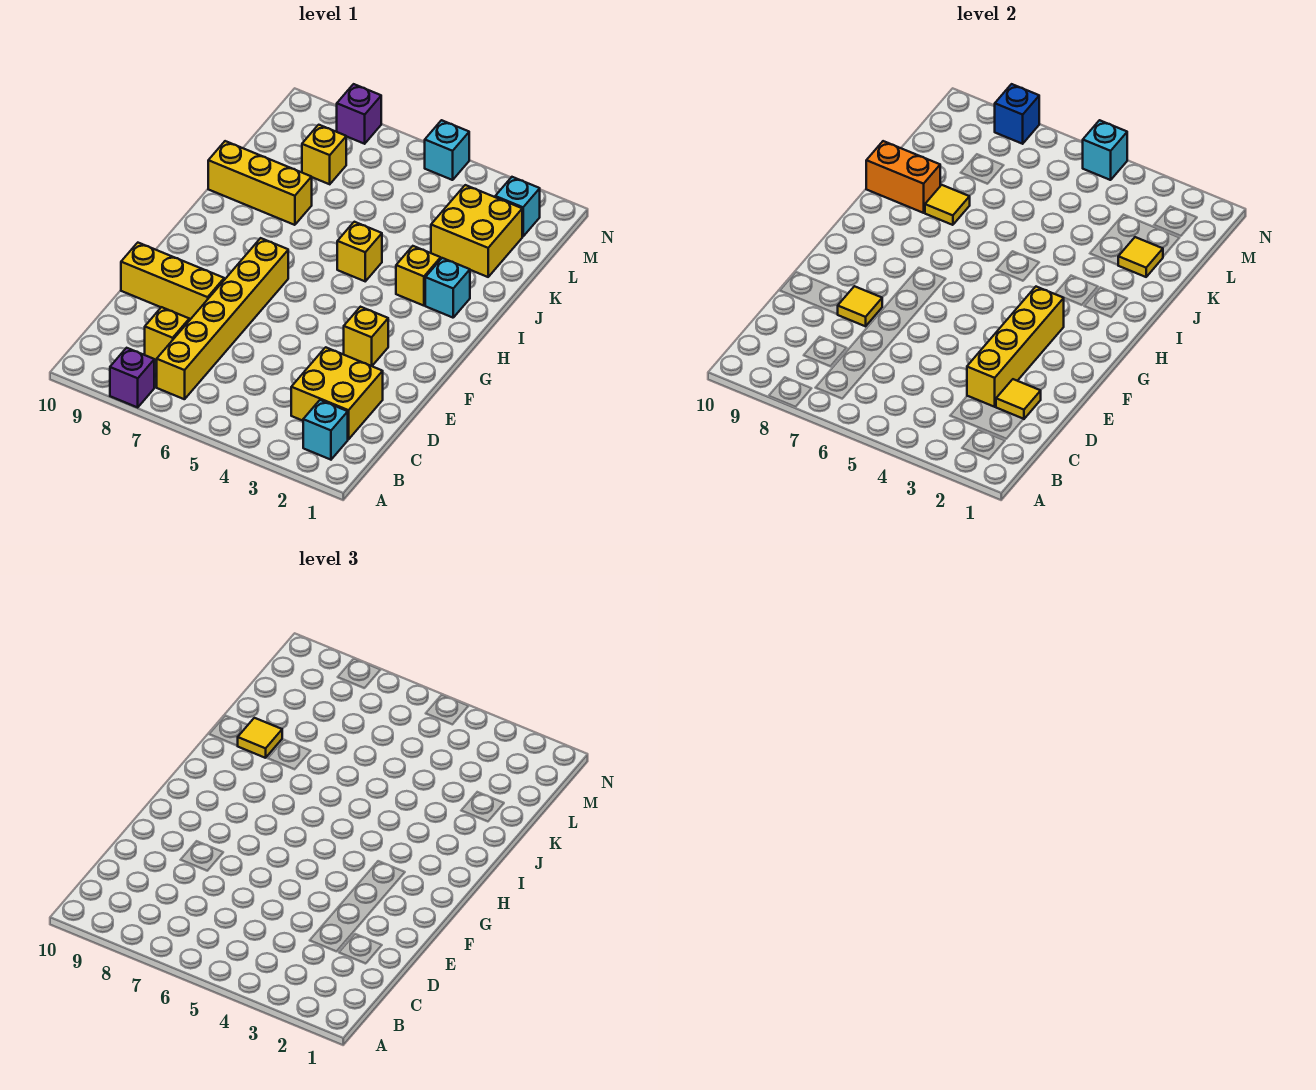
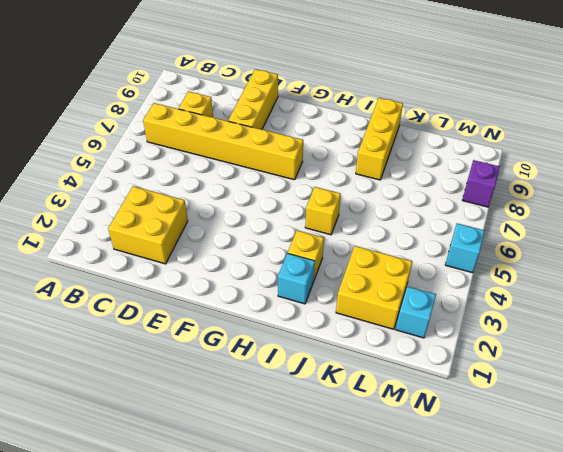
none -> purple brick A8 level 1
none -> cyan brick B2 level 1
none -> yellow brick F3 level 1

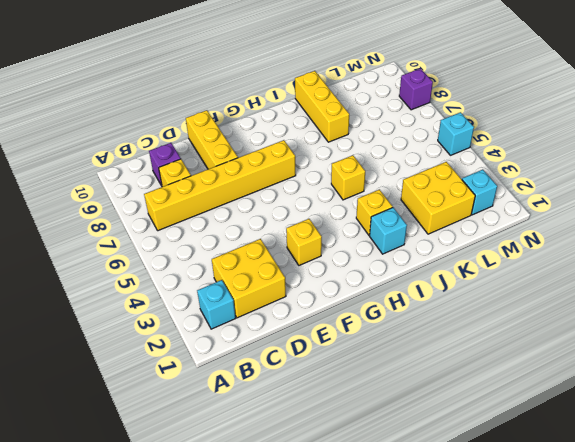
purple brick C9 level 1 -> purple brick A8 level 1
none -> yellow brick L8 level 1
none -> yellow tile D2 level 2
none -> yellow brick D3:G3 level 2

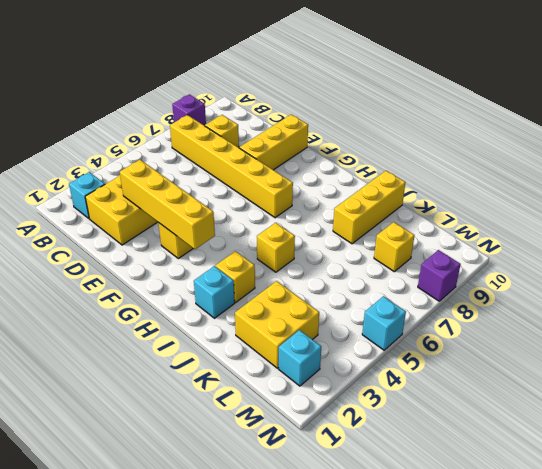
none -> yellow tile D2 level 2
none -> yellow tile E8 level 2
none -> yellow tile J8 level 2

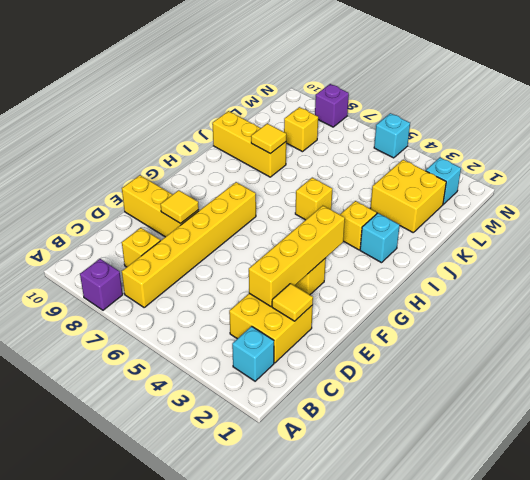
none -> orange brick J9:J10 level 2
none -> yellow tile K2 level 2
none -> cyan brick N5 level 2

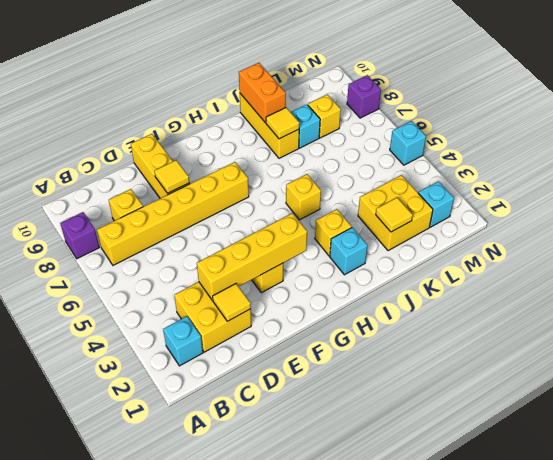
cyan brick K8 level 1 -> cyan brick N5 level 2
none -> blue brick N8 level 2
none -> yellow tile J9 level 3

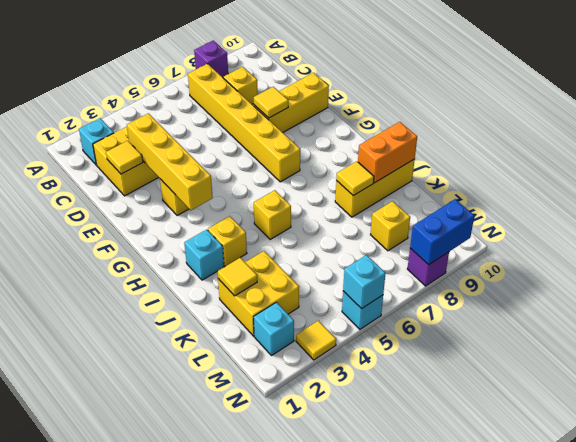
yellow tile N3 level 1 -> yellow tile J9 level 3
blue brick N8:N9 level 2 -> blue brick N8 level 2

